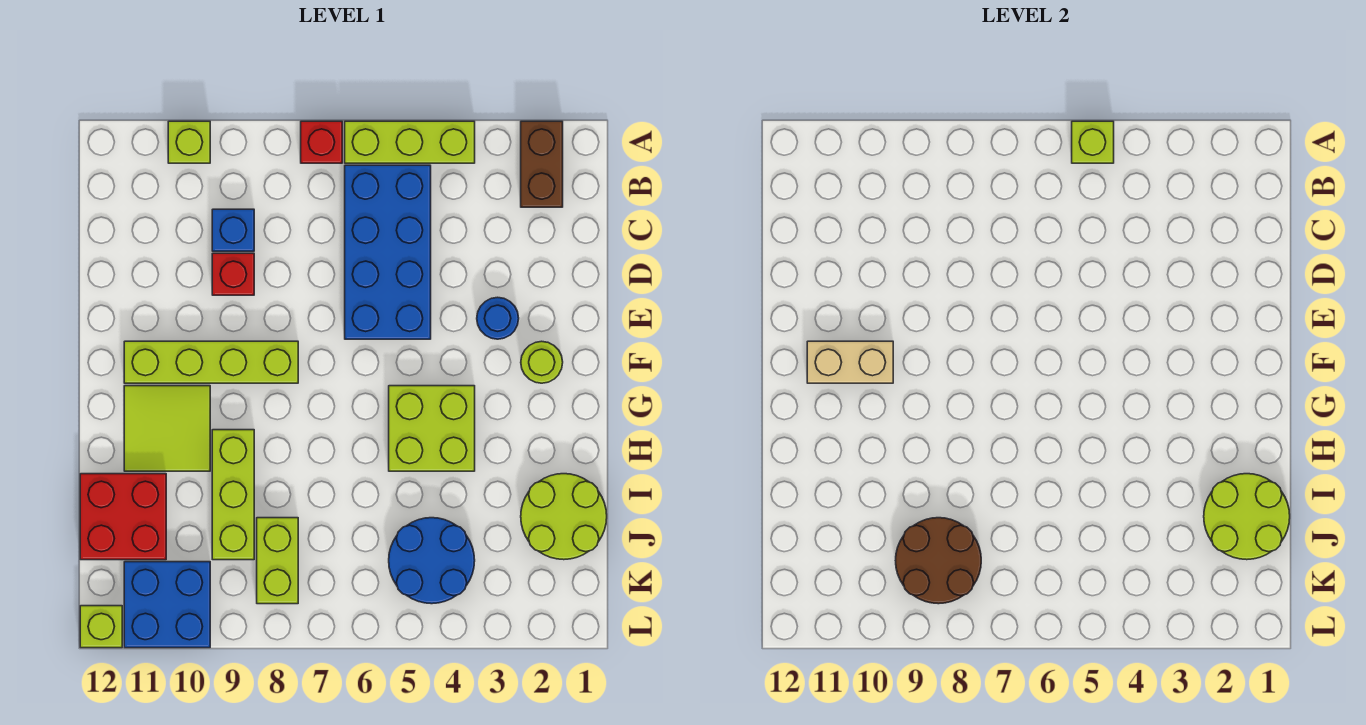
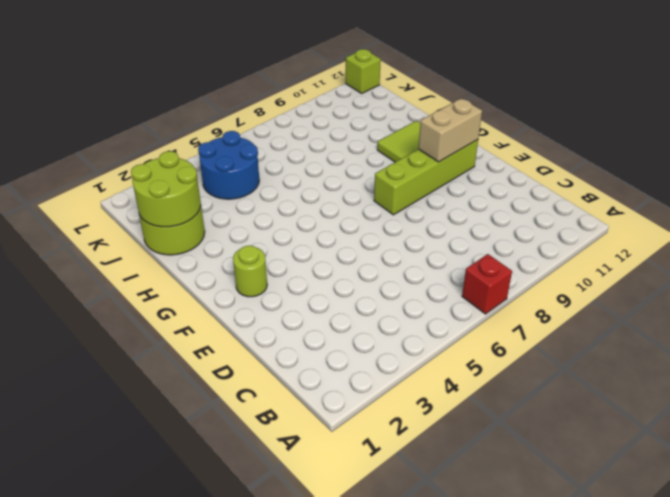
none -> brown brick A2:B2 level 1
none -> lime brick A4:A6 level 1
none -> lime brick A10 level 1

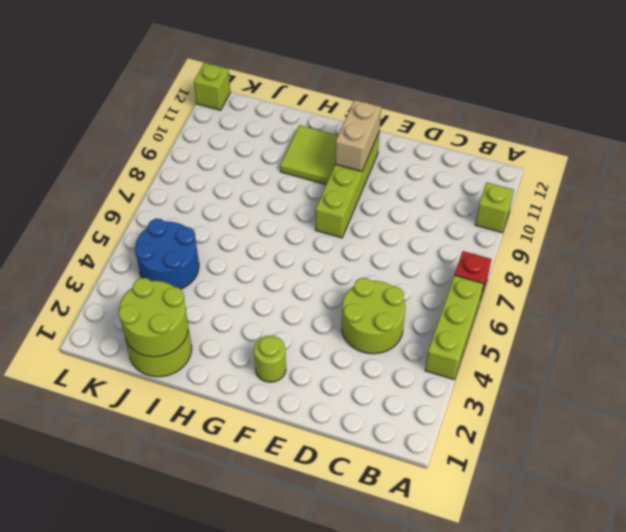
lime round brick C4:D5 level 1 -> blue brick B5:E6 level 1
none -> brown brick A2:B2 level 1
none -> blue brick C9 level 1
none -> red brick D9 level 1

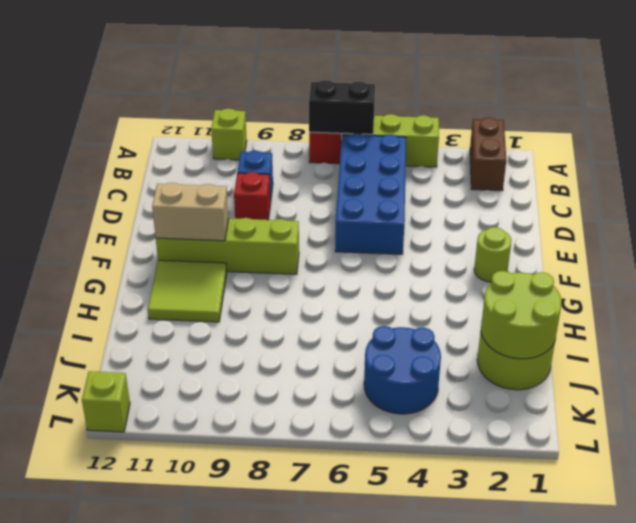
black brick A6:A7 level 2 -> none
none -> blue round brick E3 level 1
none -> lime brick G4:H5 level 1
none -> lime brick H9:J9 level 1

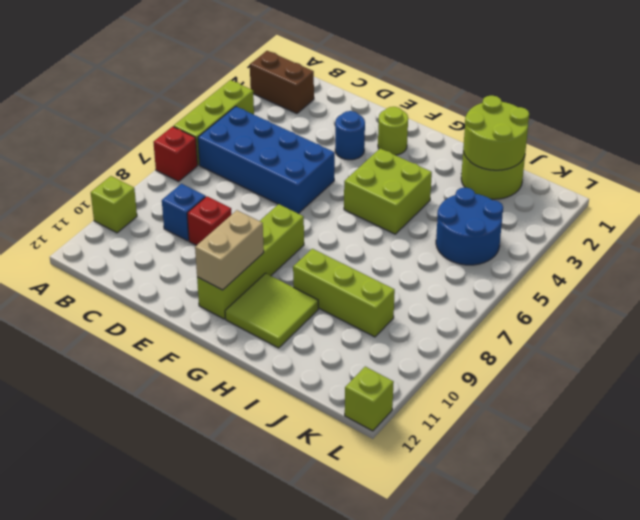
none -> red brick I11:J12 level 1
none -> lime brick J8:K8 level 1
none -> blue brick K10:L11 level 1

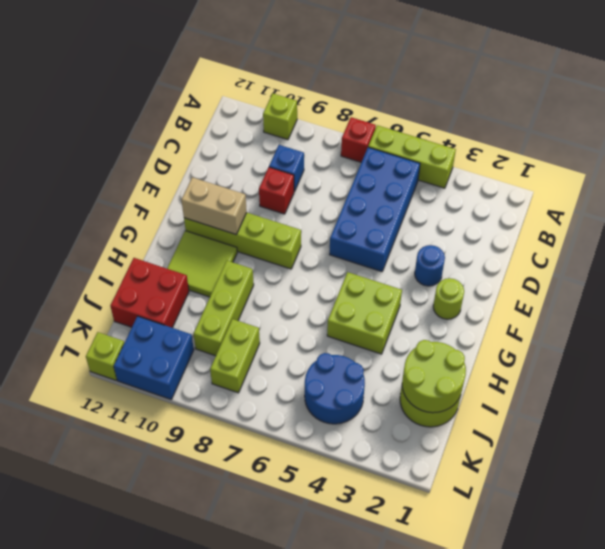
none -> brown brick A2:B2 level 1
none -> lime brick A5 level 2
none -> brown round brick J8:K9 level 2

